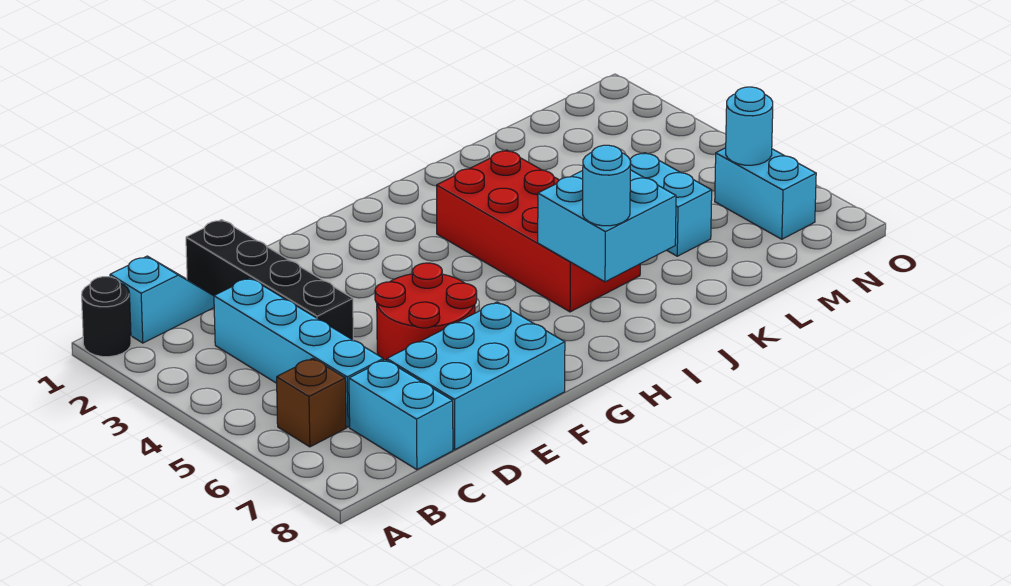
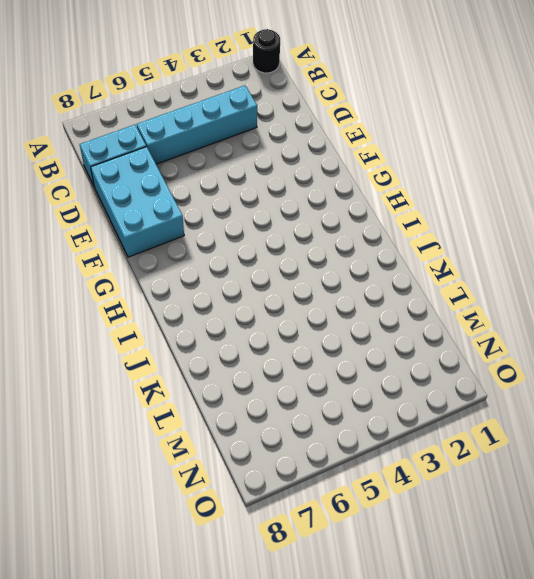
none -> cyan slope B1:C1 level 1 top B
none -> brown brick B6 level 1
none -> black brick D1:D4 level 1

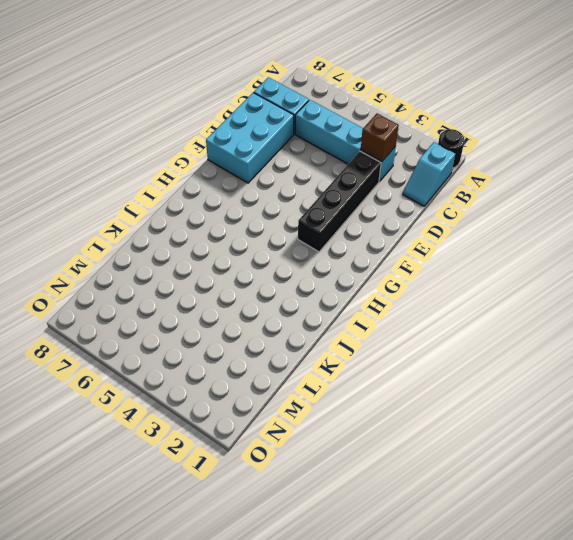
brown brick C3 level 2 -> brown brick B6 level 1
black brick D3:G3 level 1 -> black brick D1:D4 level 1
none -> red round brick E5:F6 level 1
none -> red brick I3:J6 level 1
none -> cyan brick L5:L6 level 1

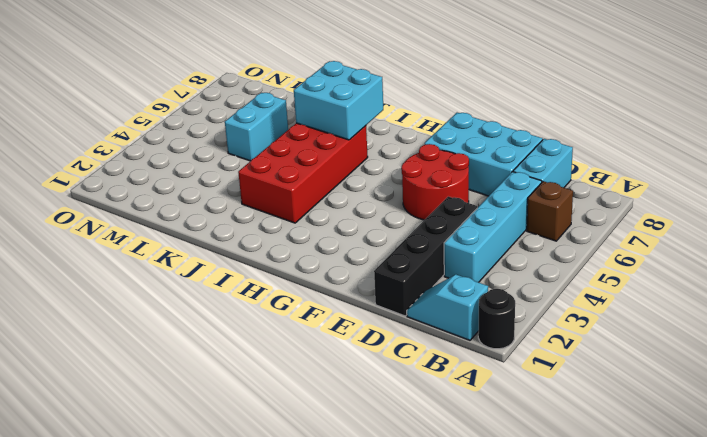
none -> cyan brick N6:N7 level 1
none -> cyan round brick N6 level 2
none -> cyan round brick I7 level 3

